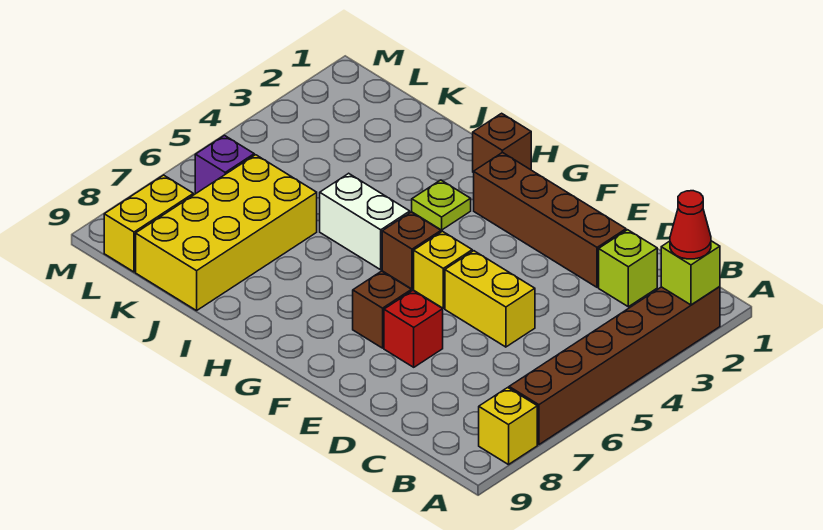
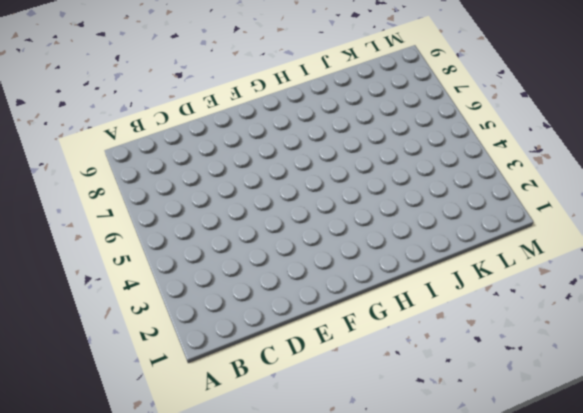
none -> brown brick A2:A7 level 1
none -> yellow brick A8 level 1
none -> lime brick C2 level 1

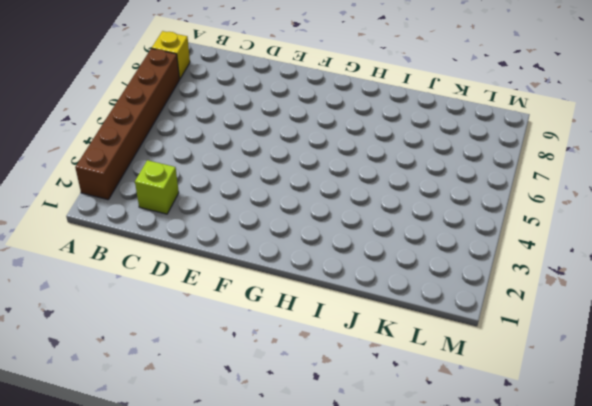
none -> brown brick D2:G2 level 1
none -> yellow brick D5:E5 level 1
none -> red brick E7 level 1

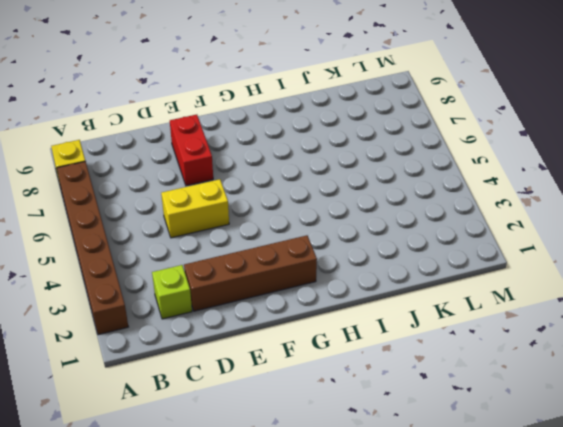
red brick E7:E8 level 1 -> red brick E7 level 1
none -> yellow brick F5 level 1
none -> brown brick F7 level 1
none -> brown brick G5 level 1

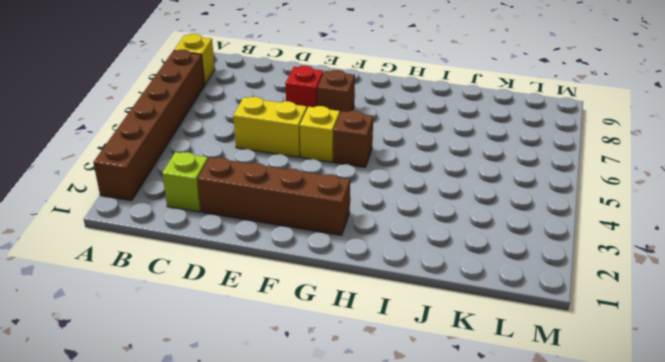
none -> brown brick H1 level 1
none -> lime plate H3 level 1
none -> white brick H5:I5 level 1

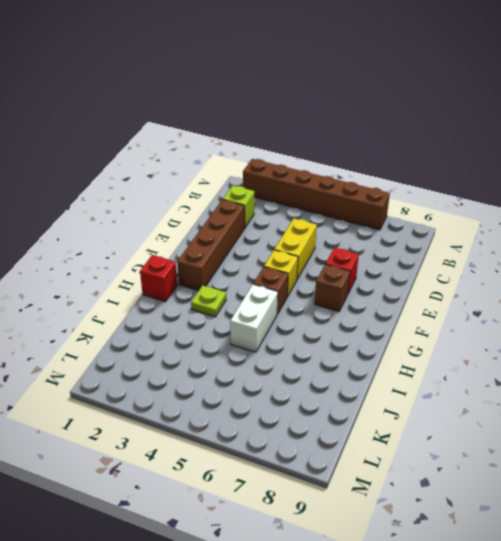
red brick H1 level 1 -> brown brick H1 level 1
none -> yellow brick A8 level 1
none -> yellow brick J6:K9 level 1
none -> purple brick L6 level 1

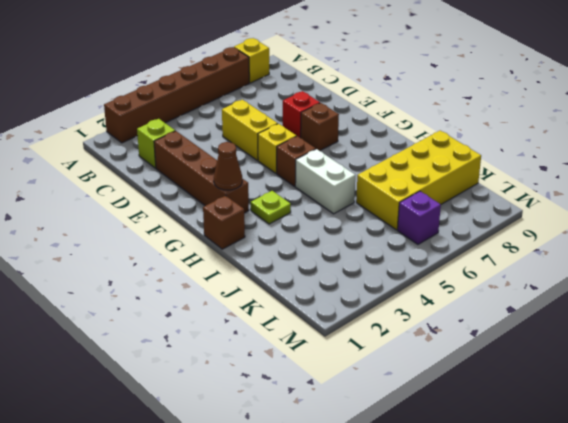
brown cone G2 level 2 -> none
none -> yellow brick L8:L9 level 1
none -> lime brick A2 level 2
none -> red cone A2 level 3

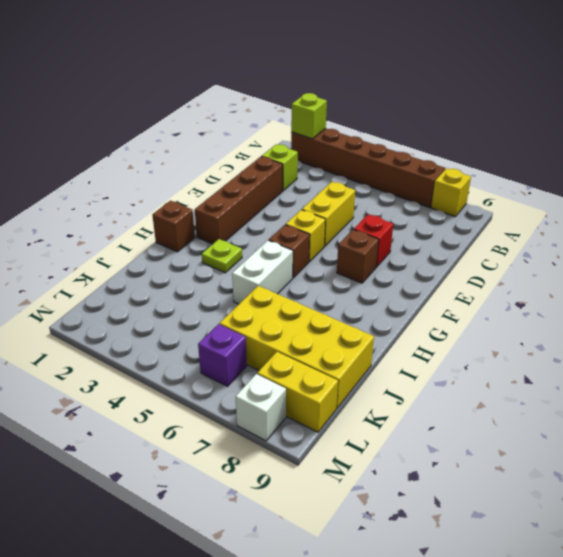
white brick M8 level 1 -> none
none -> red cone A2 level 3

